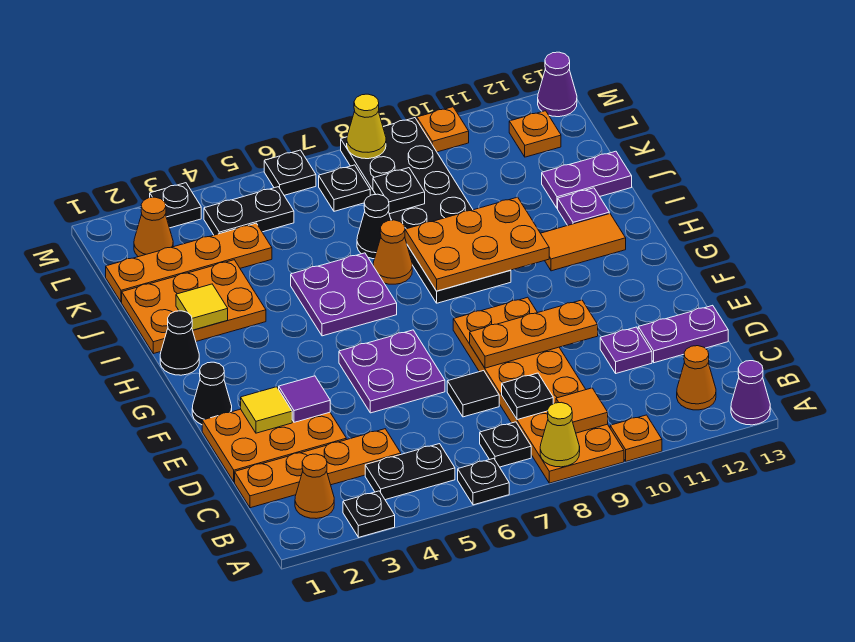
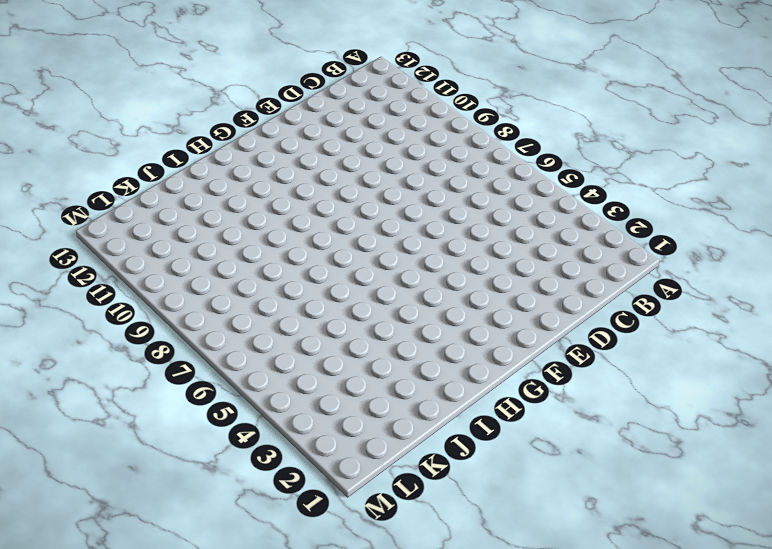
none -> black plate A3 level 1
none -> black plate A6 level 1
none -> orange plate A8:F9 level 1
none -> orange plate A10 level 1

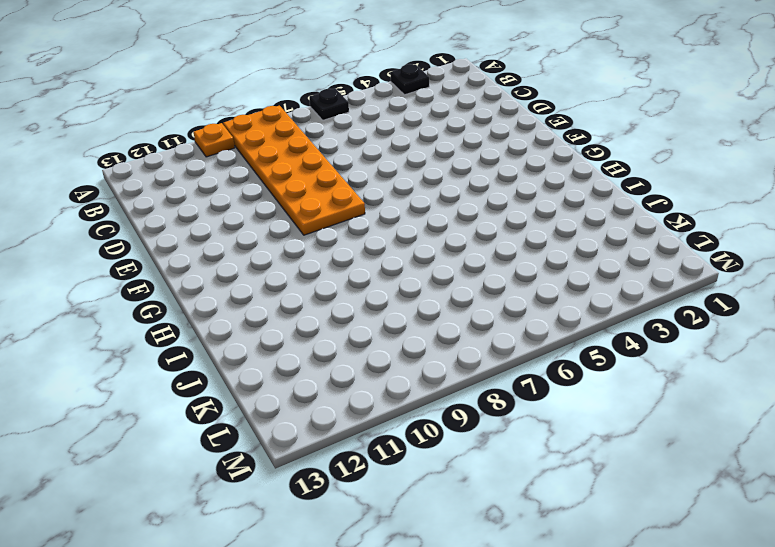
none -> purple cone A13 level 1
none -> orange cone B2 level 1
none -> black plate B4:B5 level 1
none -> black plate B7 level 1

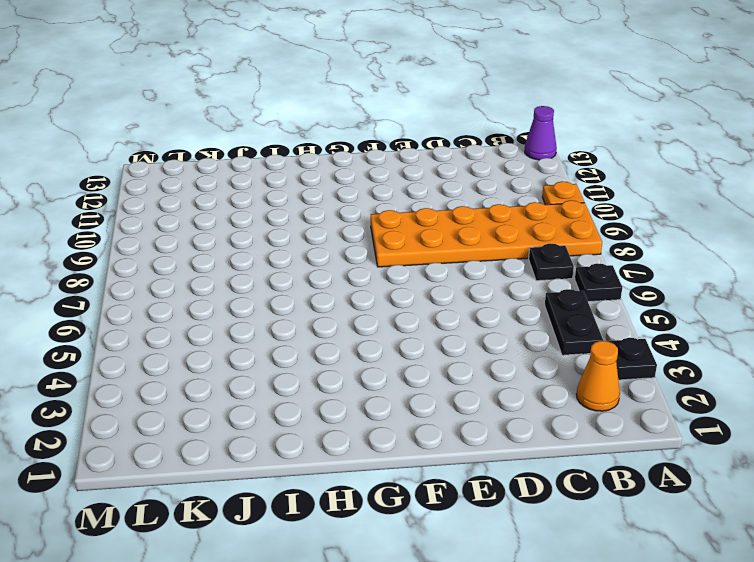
none -> orange cone B12 level 1
none -> orange plate C1:C4 level 1
none -> orange plate D1:E3 level 1
none -> black tile D7 level 1

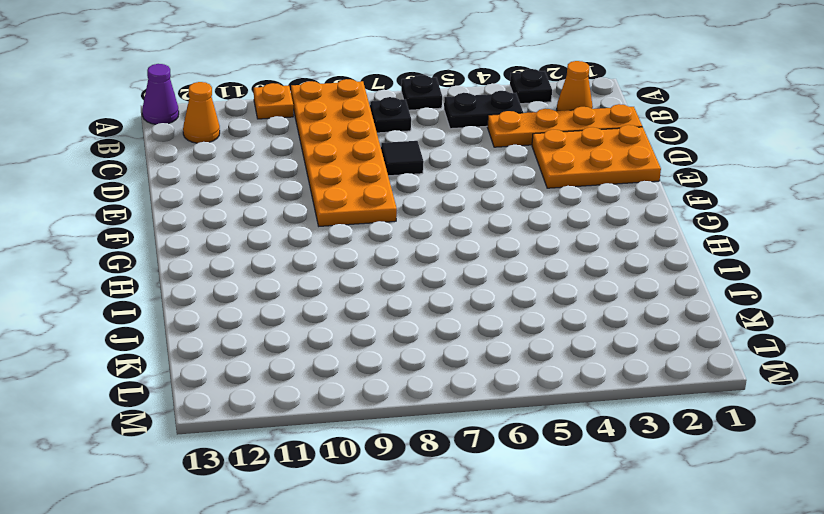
none -> purple plate D11 level 1
none -> purple plate D12:D13 level 1
none -> purple plate E5:F6 level 1
none -> black cone F1 level 1

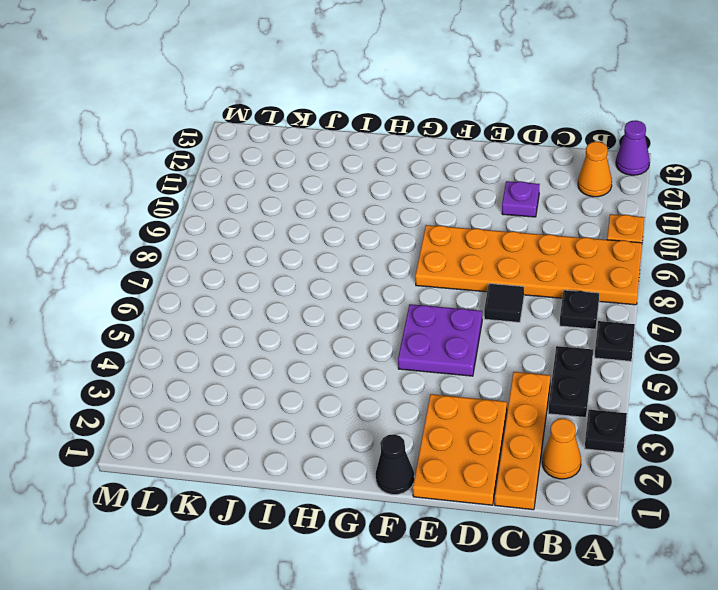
none -> purple plate D12:D13 level 1
none -> black cone H1 level 1
none -> purple plate H5:I6 level 1
none -> black plate H8:M9 level 1

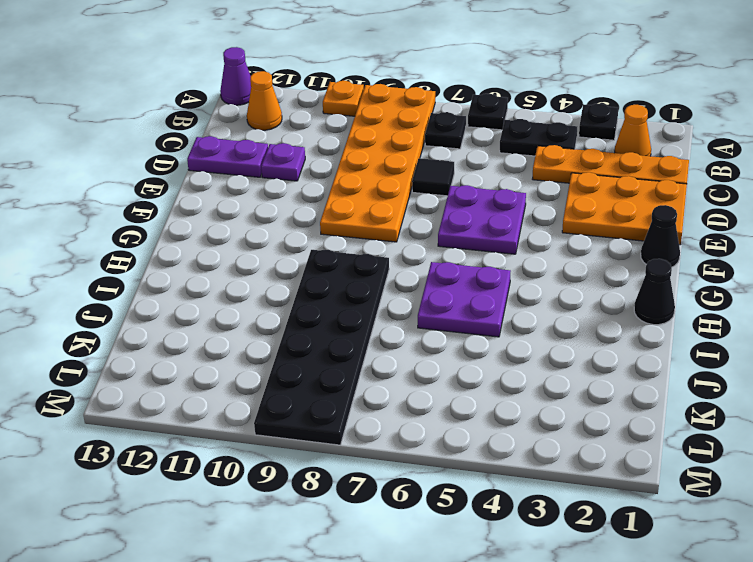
none -> orange tile H11:H12 level 1
none -> orange plate I1:J3 level 1
none -> orange cone I7 level 1
none -> purple plate I12 level 1

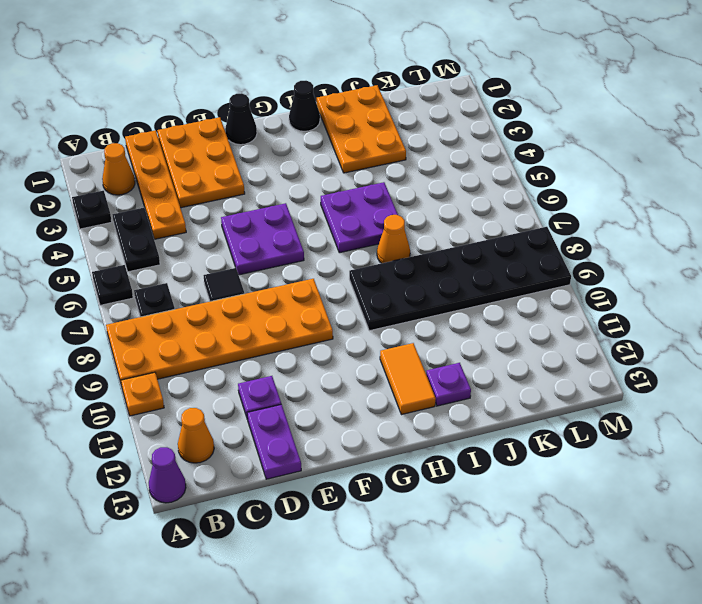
none -> black cone J7 level 1
none -> purple plate J12:J13 level 1
none -> orange plate K1:K4 level 1
none -> orange cone L2 level 1

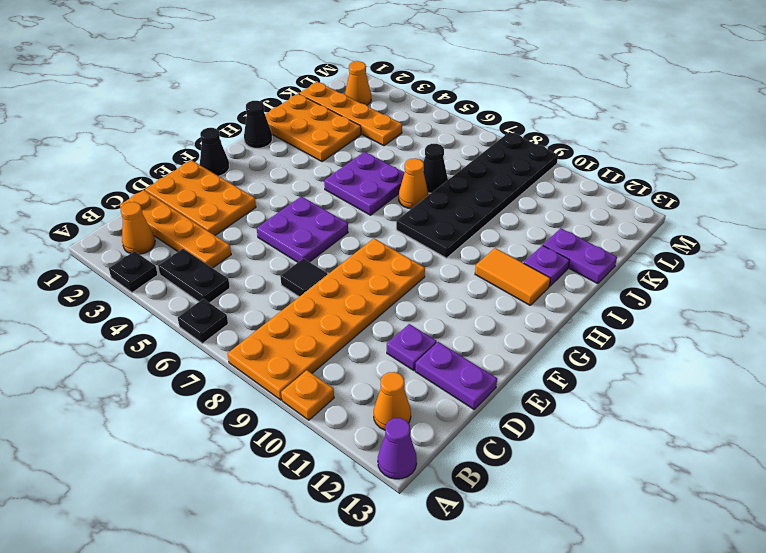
none -> black plate B7 level 1
none -> black plate L4:L5 level 1
none -> black plate L7 level 1
none -> orange plate L12 level 1

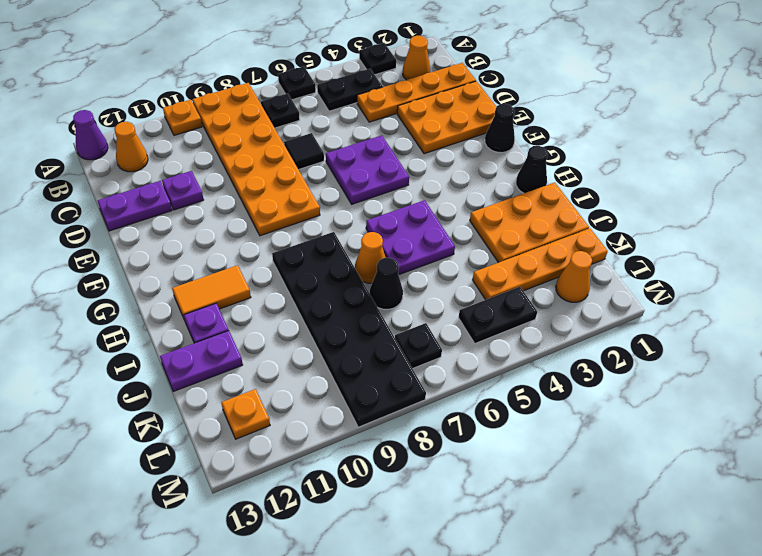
none -> black plate M3 level 1
none -> black plate M6 level 1
none -> orange plate M10 level 1
none -> purple cone M13 level 1

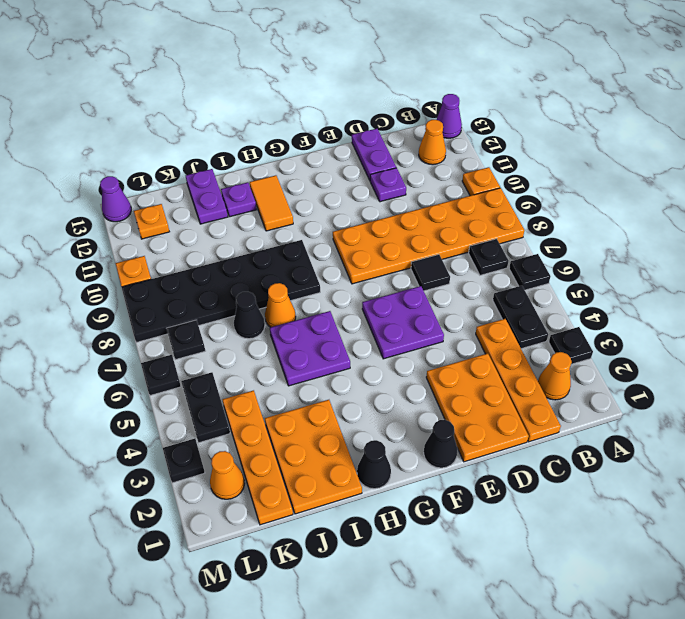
none -> yellow cone A8 level 2
none -> orange tile B9 level 2
none -> black plate C8 level 2
none -> yellow tile E2 level 2

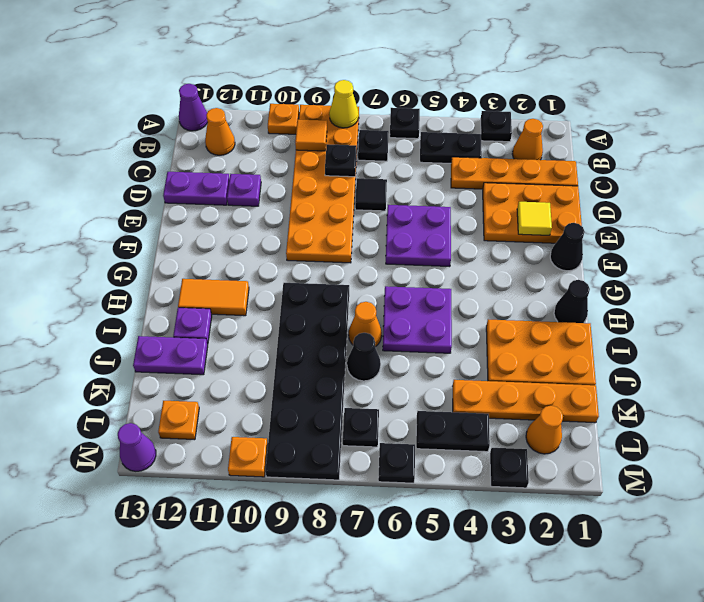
none -> purple tile E3 level 2
none -> orange plate E8:E10 level 2
none -> orange plate H8:I10 level 2
none -> yellow tile I2 level 2

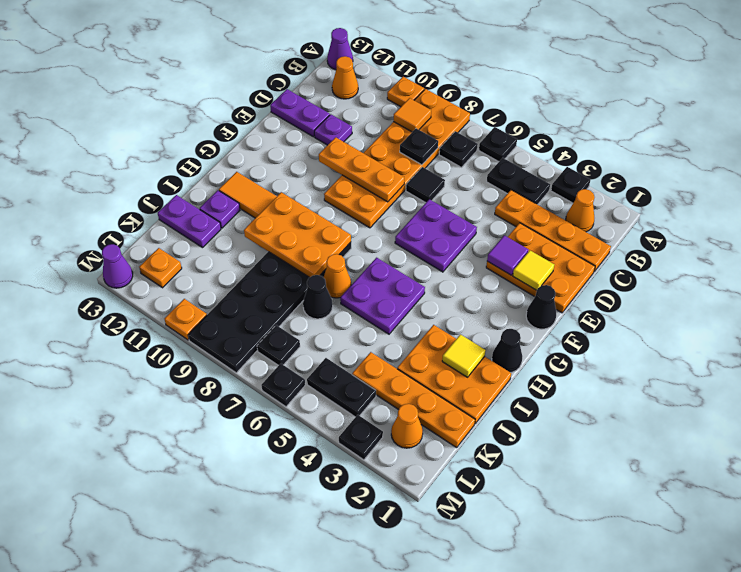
none -> yellow cone A8 level 2
none -> black plate K8 level 2
none -> yellow cone M8 level 2

